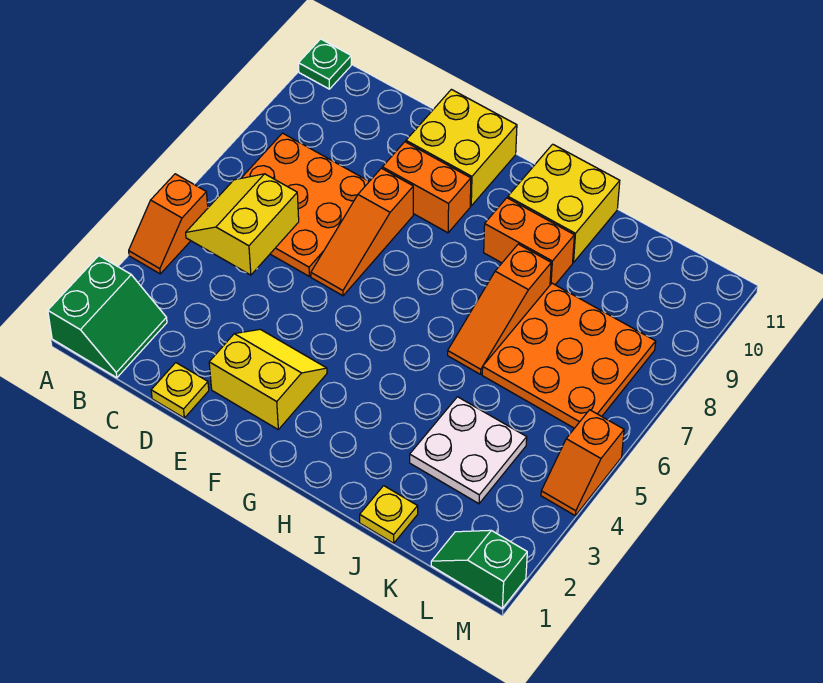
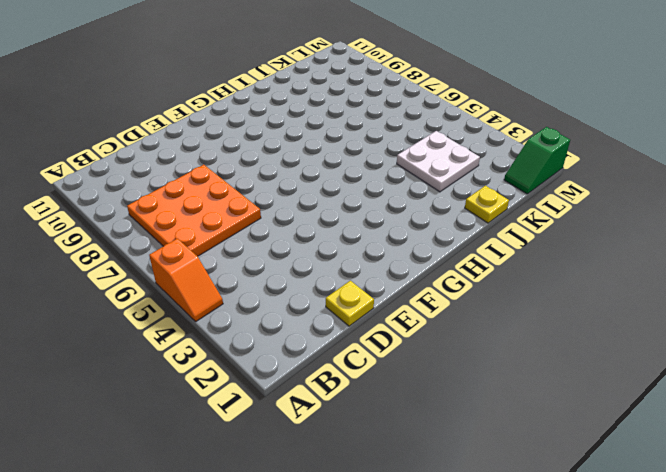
none -> green slope A1:B2 level 1 top A
none -> green plate A11 level 1
none -> yellow slope E2:F3 level 1 top 2

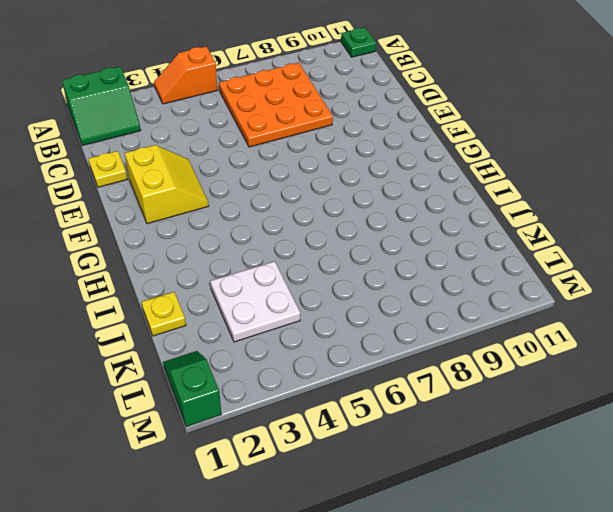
none -> orange slope E6:E8 level 1 top 8
none -> orange brick E9:F9 level 1
none -> yellow brick E10:F11 level 1

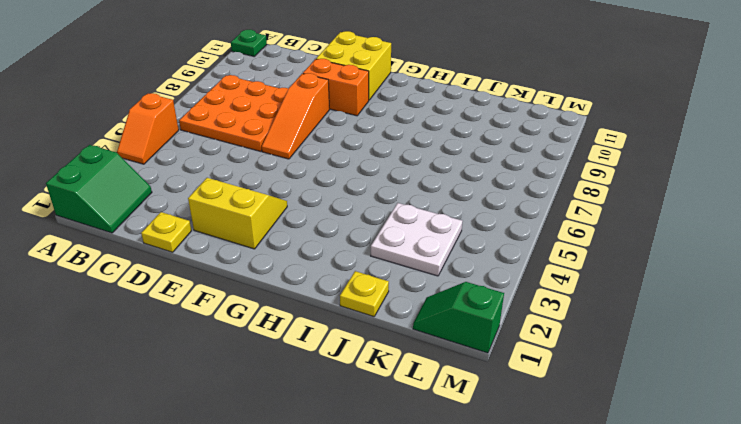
none -> orange brick H9:I9 level 1
none -> yellow brick H10:I11 level 1
none -> orange slope I6:I8 level 1 top 8

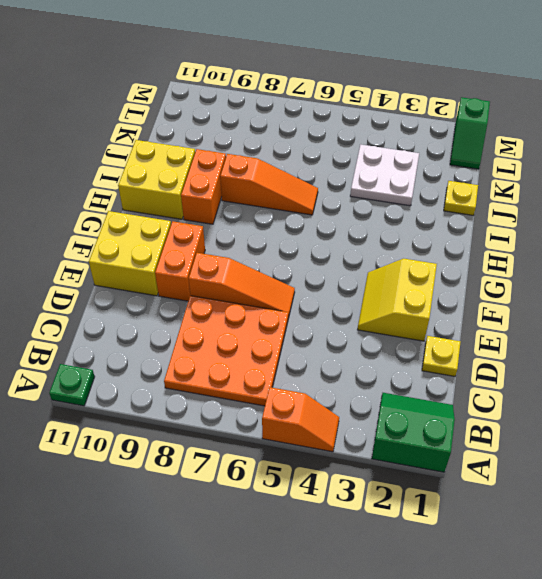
none -> orange plate J6:L8 level 1
none -> orange slope M4:M5 level 1 top 5
none -> yellow slope B5:C6 level 2 top C

